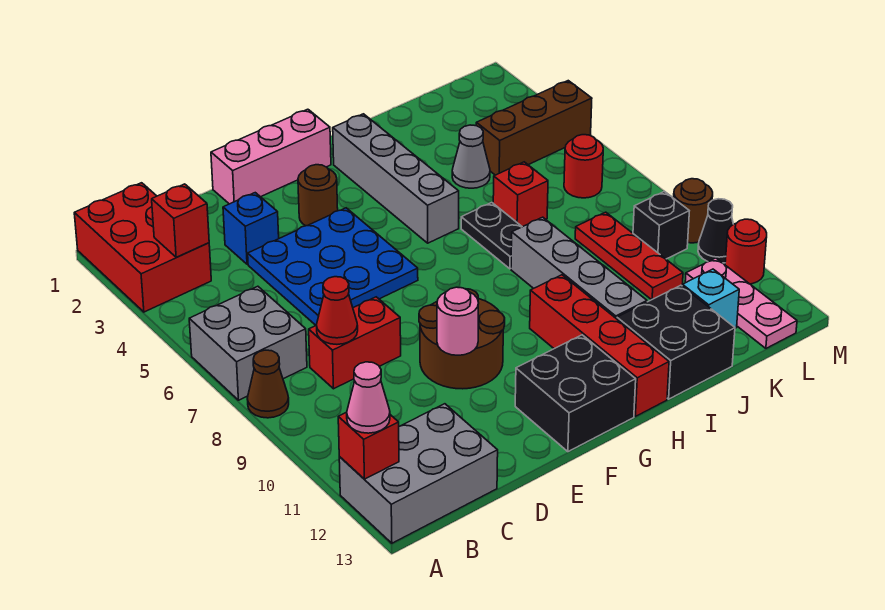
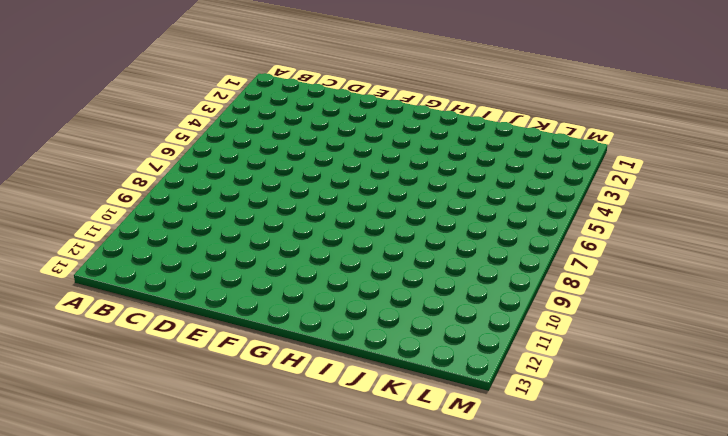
none -> red brick A1:B3 level 1
none -> grey brick A6:B7 level 1
none -> brown cone A8 level 1
none -> grey brick A12:C13 level 1

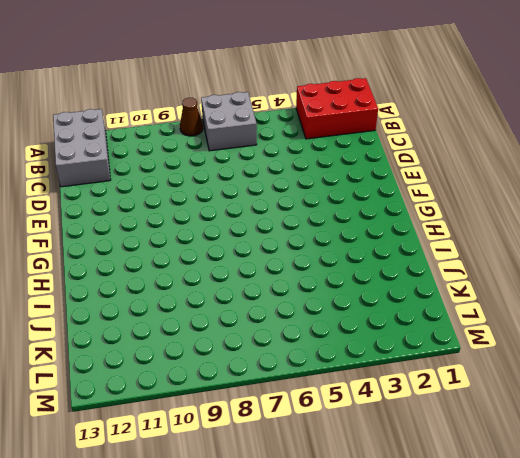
none -> red brick C8:D8 level 1
none -> blue brick D3 level 1
none -> blue plate D4:F6 level 1
none -> pink brick E1:G1 level 1

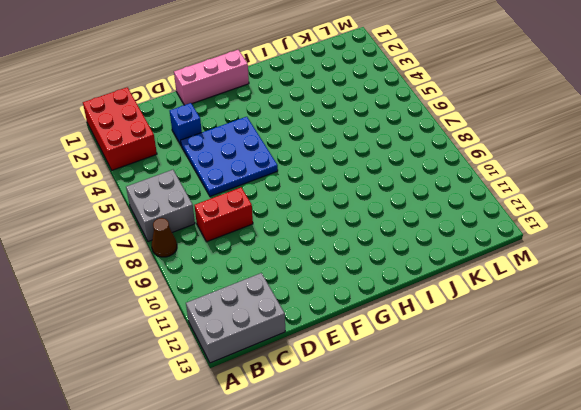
none -> brown round brick E9:F10 level 1
none -> brown round brick F3 level 1
none -> black brick F12:G13 level 1
none -> grey brick H2:H5 level 1

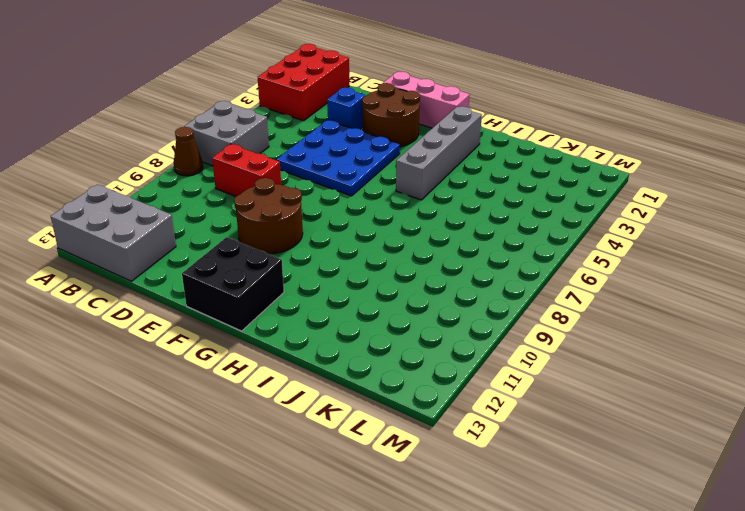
brown round brick E2:F3 level 1 -> brown round brick F3 level 1
none -> red brick H10:H13 level 1
none -> black plate I6:I7 level 1
none -> grey brick I8:I11 level 1
none -> black brick I12:J13 level 1

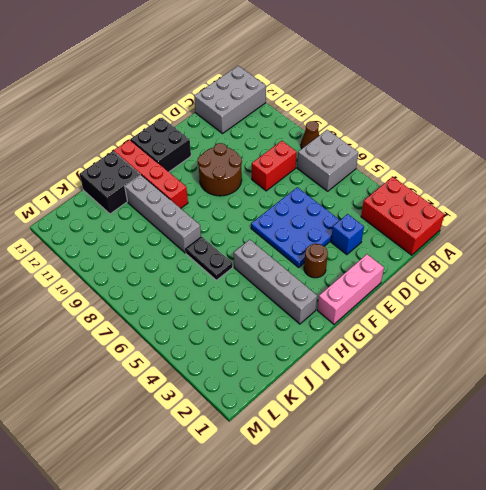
none -> grey cone J4 level 1
none -> red brick J6 level 1
none -> brown brick K4:M4 level 1
none -> red plate K8:K10 level 1

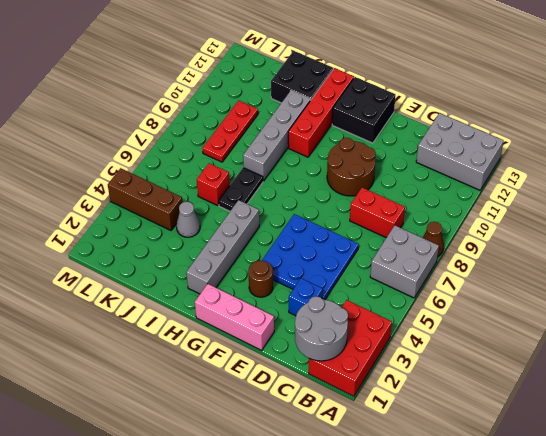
grey round brick B1:C2 level 2 -> none
none -> cyan brick K12 level 1
none -> red round brick L6 level 1
none -> black brick L9 level 1
none -> pink plate L11:L13 level 1

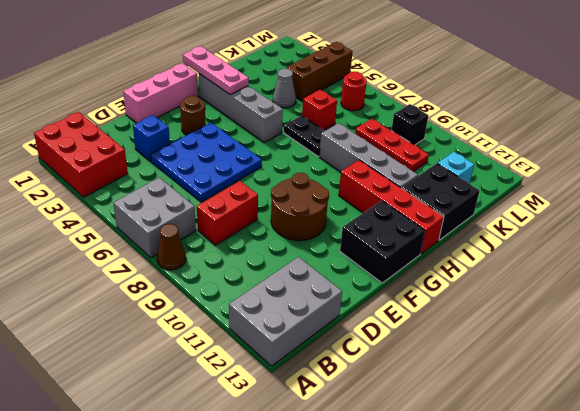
pink plate H1:H3 level 2 -> pink plate L11:L13 level 1
none -> brown round brick M9 level 1
none -> black cone M10 level 1
none -> red round brick M11 level 1
none -> red brick A12 level 2

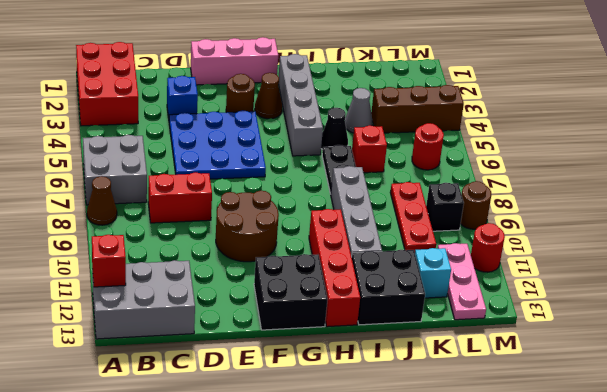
brown cone G3 level 1 -> none
black cone I5 level 1 -> black cone M10 level 1
none -> red brick B3 level 2
none -> red cone C8 level 2
none -> pink round brick E10 level 2
none -> pink cone A12 level 3

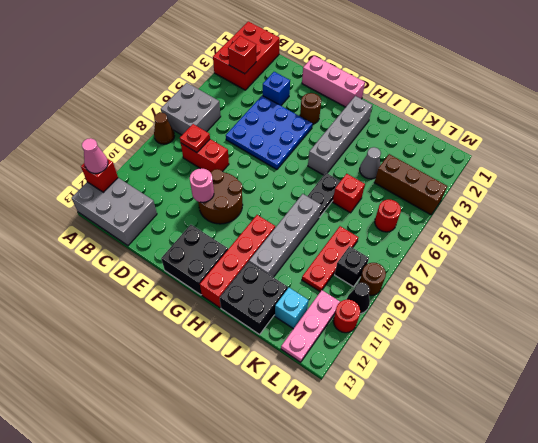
red plate C8 level 2 -> red cone C8 level 2

